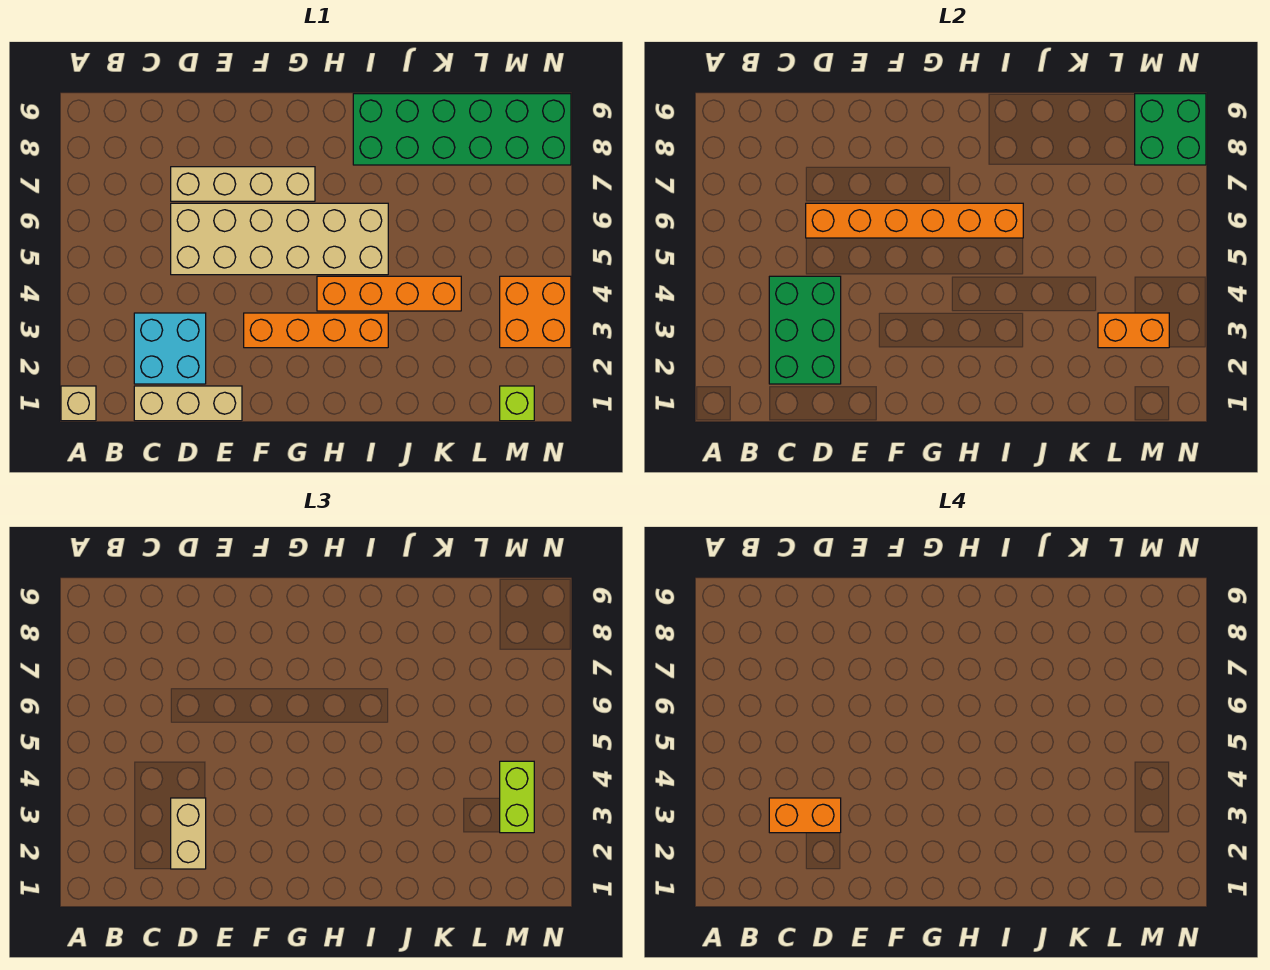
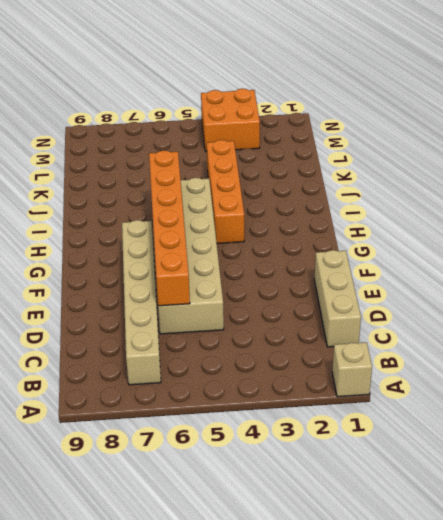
tan brick B7:G7 level 1 -> tan brick D7:G7 level 1
none -> cyan brick C2:D3 level 1
none -> orange brick F3:I3 level 1
none -> green brick I8:N9 level 1

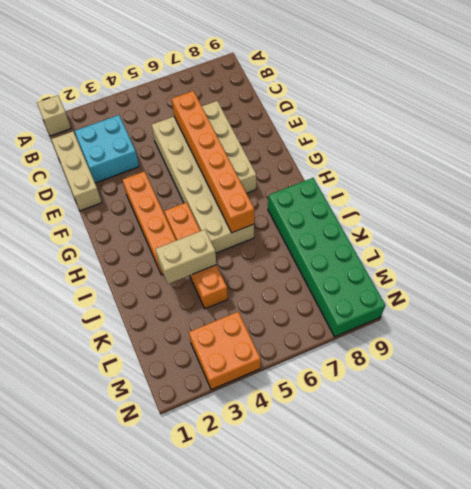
tan brick J3:J4 level 2 -> tan brick D2:D3 level 3
none -> lime brick M1 level 1
none -> green brick C2:D4 level 2
none -> orange brick L3:M3 level 2

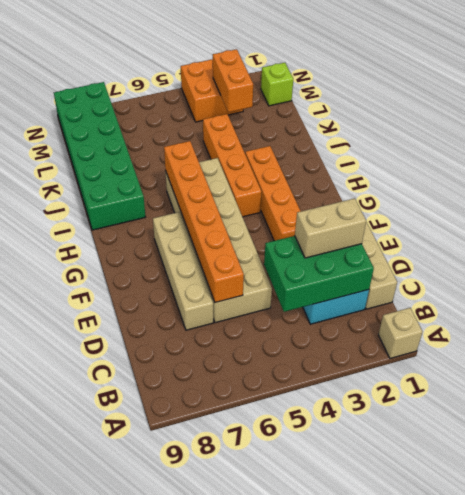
none -> green brick M8:N9 level 2
none -> lime brick M3:M4 level 3
none -> orange brick C3:D3 level 4

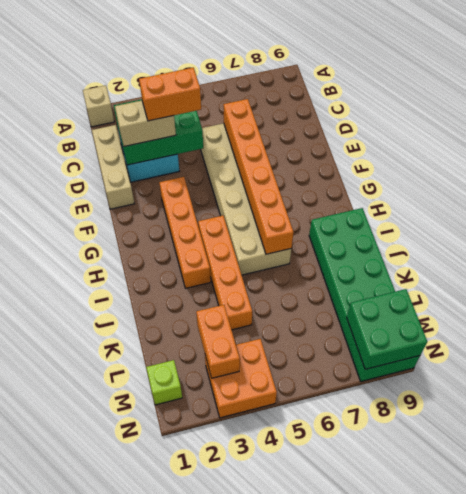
orange brick D3:D4 level 4 -> orange brick C3:D3 level 4
none -> tan brick D7:G7 level 1
none -> lime brick M3:M4 level 3

